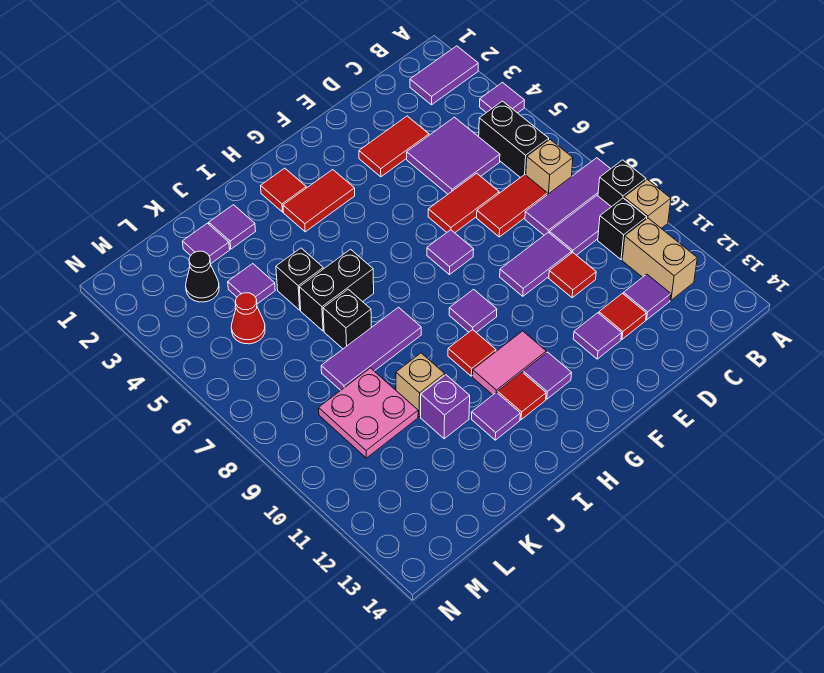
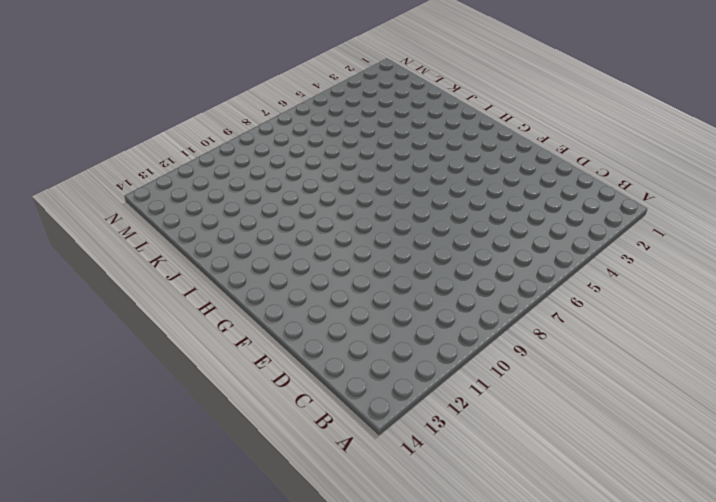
none -> purple tile A2:B2 level 1
none -> purple tile A4 level 1
none -> purple tile A8:C8 level 1
none -> black brick A9 level 1

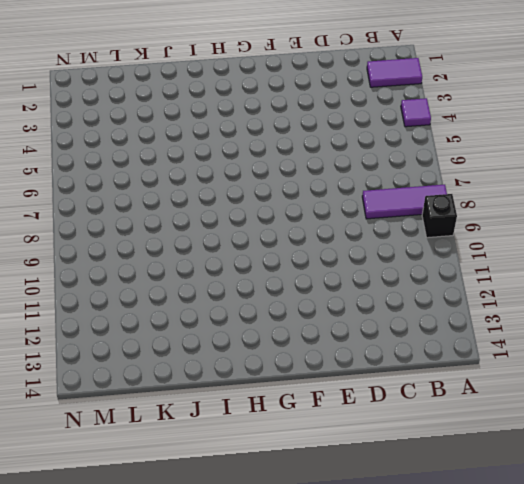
none -> tan brick A10 level 1
none -> black brick B5:B6 level 1
none -> tan brick B7 level 1
none -> purple tile B9:C9 level 1

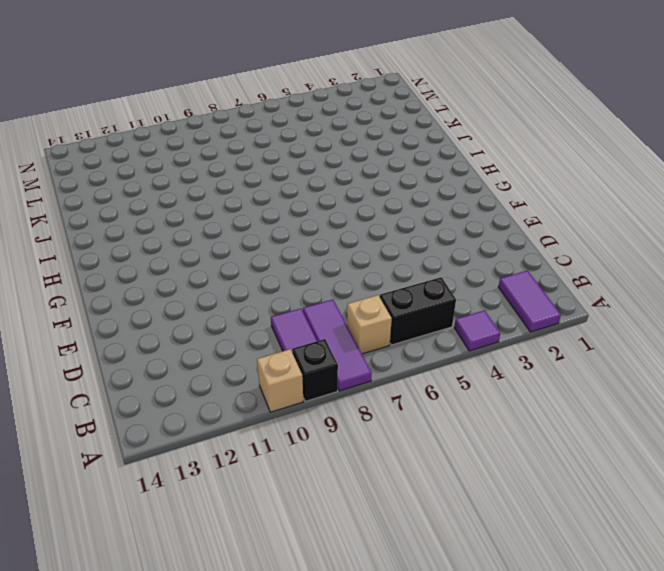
none -> black brick B10 level 1
none -> tan brick B11:B12 level 1
none -> purple tile C4:D5 level 1
none -> red tile C7:D7 level 1

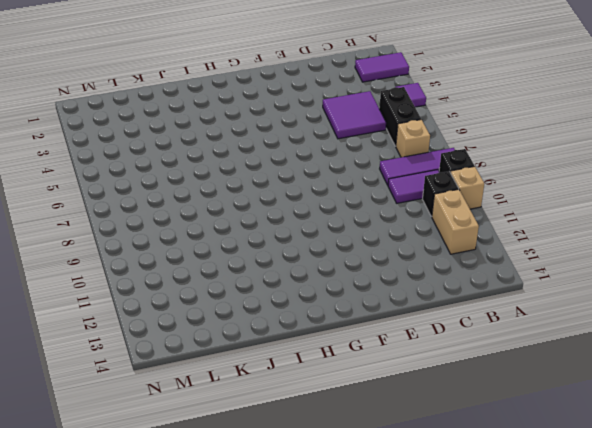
none -> red tile C7:D7 level 1
none -> purple tile C12 level 1
none -> red tile D3:E3 level 1
none -> red tile D6:E6 level 1

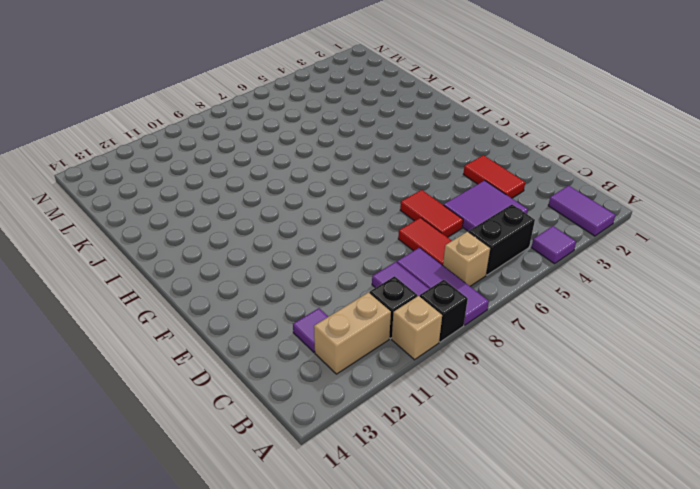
none -> purple tile D9:E9 level 1
none -> red tile D10 level 1
none -> red tile D12 level 1
none -> purple tile E12 level 1

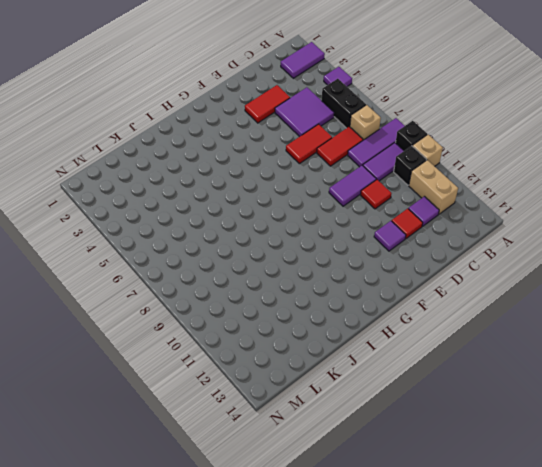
none -> purple tile F7 level 1
none -> red tile G3:H3 level 1
none -> purple tile G9 level 1
none -> pink tile G11:H11 level 1

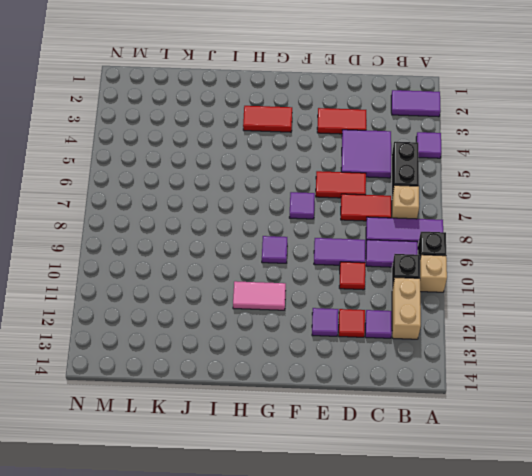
none -> purple tile G12 level 1
none -> red tile H2 level 1
none -> red tile H10 level 1
none -> red tile H12 level 1

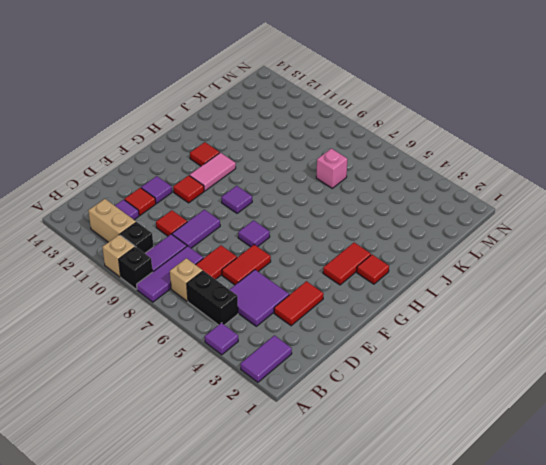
red tile F11 level 1 -> red tile H10 level 1
pink brick K7 level 1 -> none
none -> purple tile G12 level 1
none -> black brick I6:J6 level 1
none -> purple tile I8:K8 level 1
none -> purple tile I12 level 1

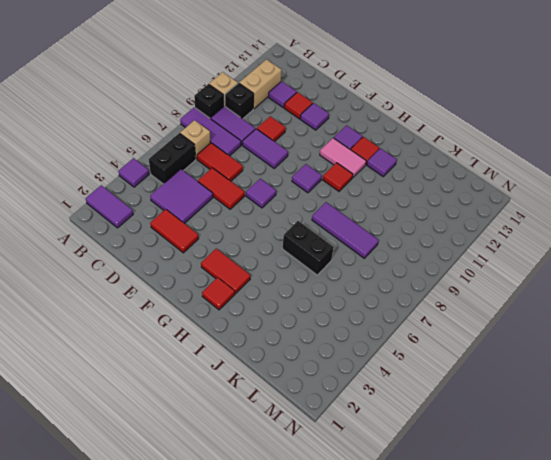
none -> purple tile J2 level 1
none -> black brick J5 level 1
none -> black brick J7 level 1
none -> tan brick J10 level 1

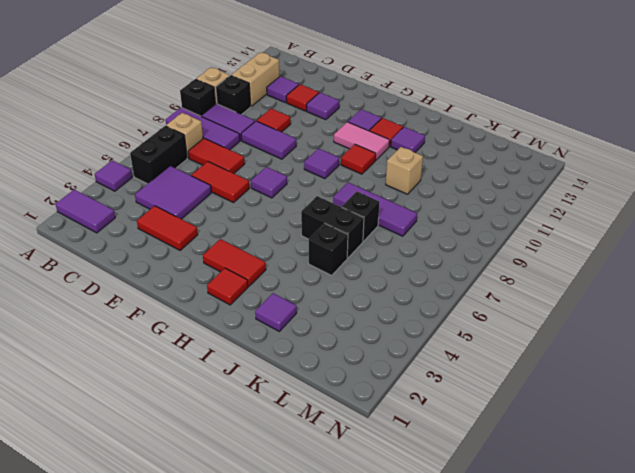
none -> purple brick J11 level 1
none -> purple tile K2 level 1
none -> purple tile K4 level 1
none -> pink plate K9:L10 level 1

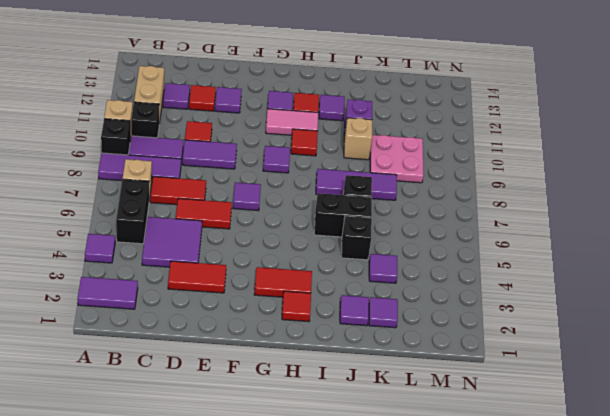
none -> black cone L3 level 1
none -> red cone L5 level 1

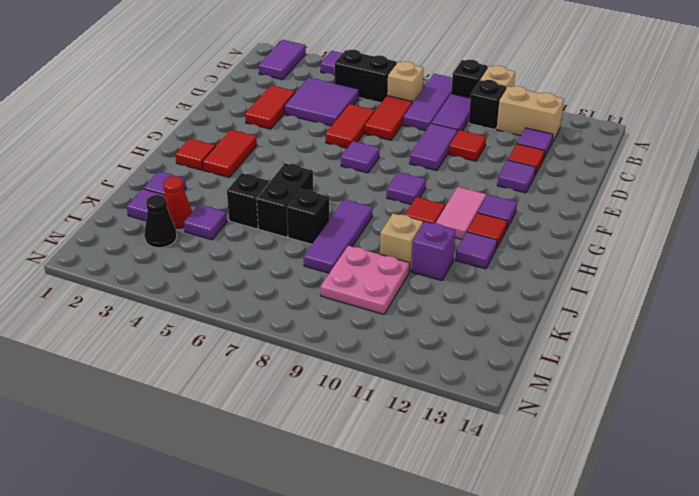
red cone K3 level 1 -> red cone L5 level 1

